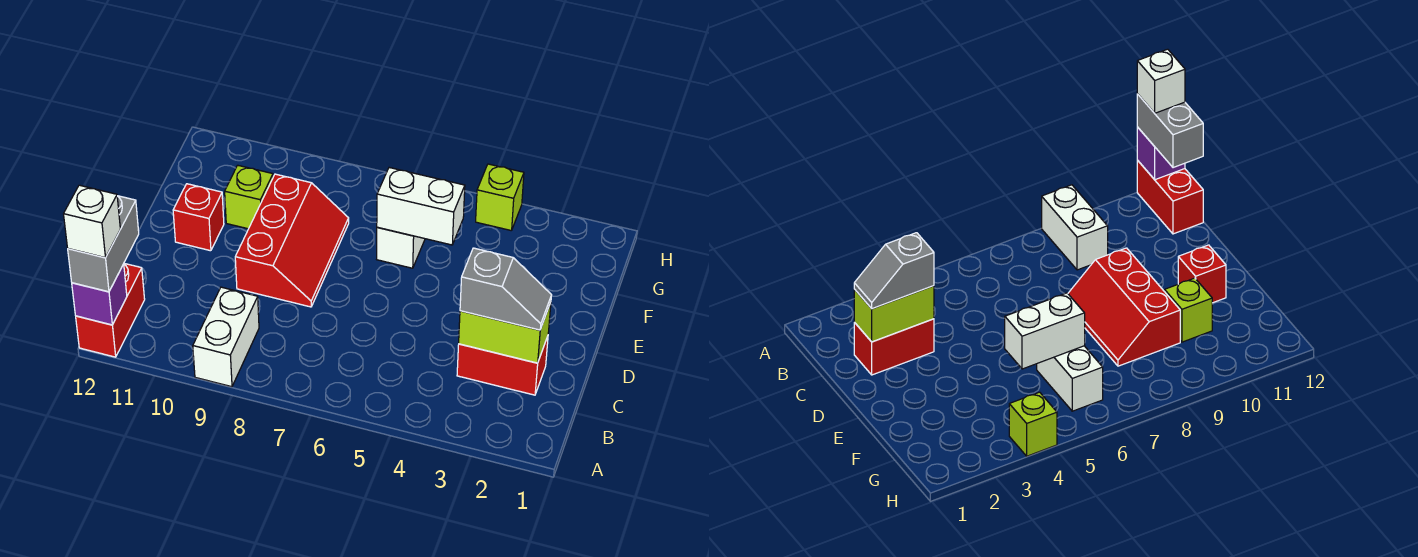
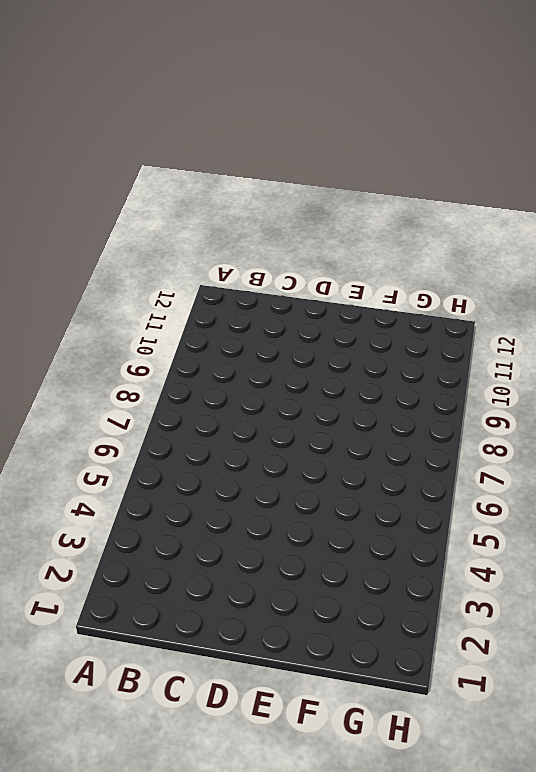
none -> white brick A9:B9 level 1
none -> red brick A12:B12 level 1
none -> red brick C2:C3 level 1

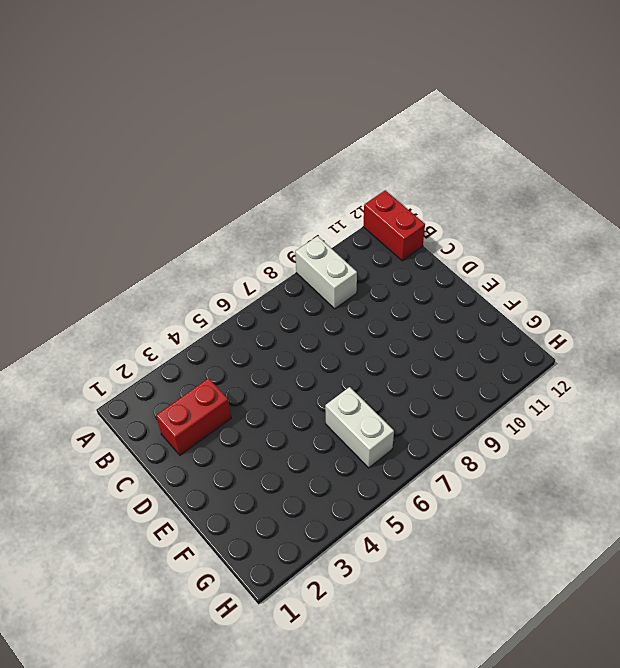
none -> red slope D8:F9 level 1 top 9
none -> red brick E11 level 1
none -> lime brick F10 level 1

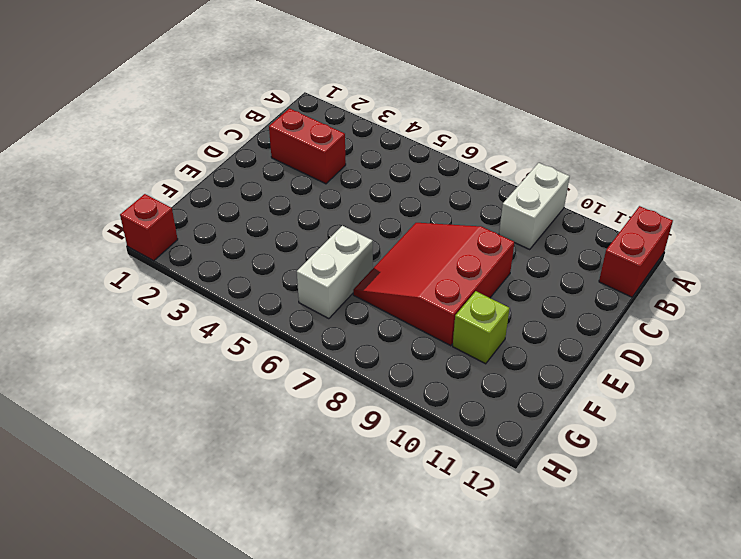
red slope D7:F9 level 1 top 9 -> red slope D8:F9 level 1 top 9
red brick H1 level 1 -> red brick E11 level 1
none -> lime brick H4 level 1
none -> purple brick A12 level 2
none -> lime brick C2:C3 level 2

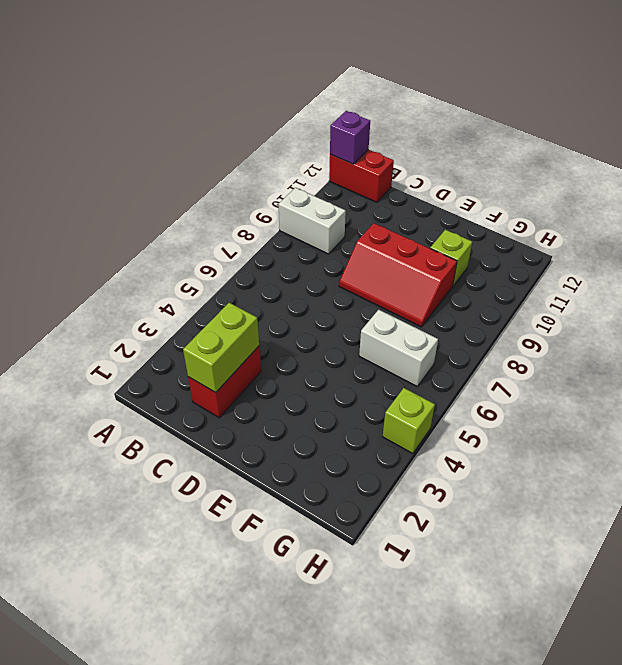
none -> red brick E11 level 1
none -> white brick F5:F6 level 2
none -> grey brick A12:B12 level 3

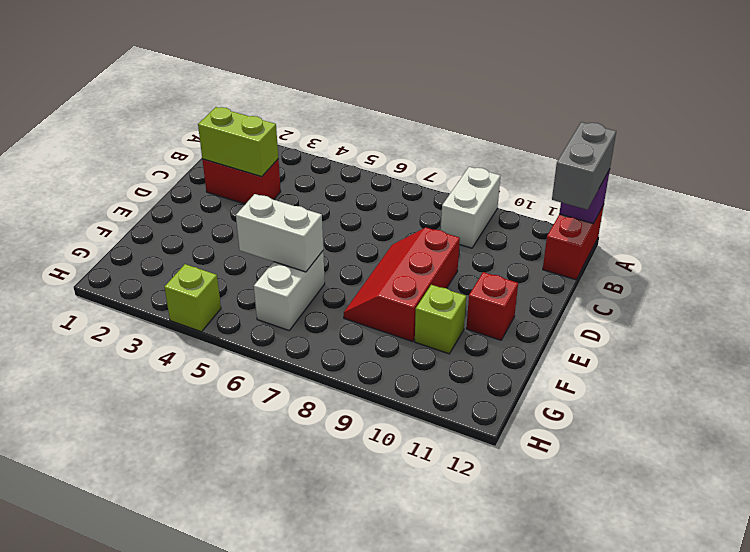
none -> grey slope C2:C3 level 3 top 3
none -> white brick A12 level 4

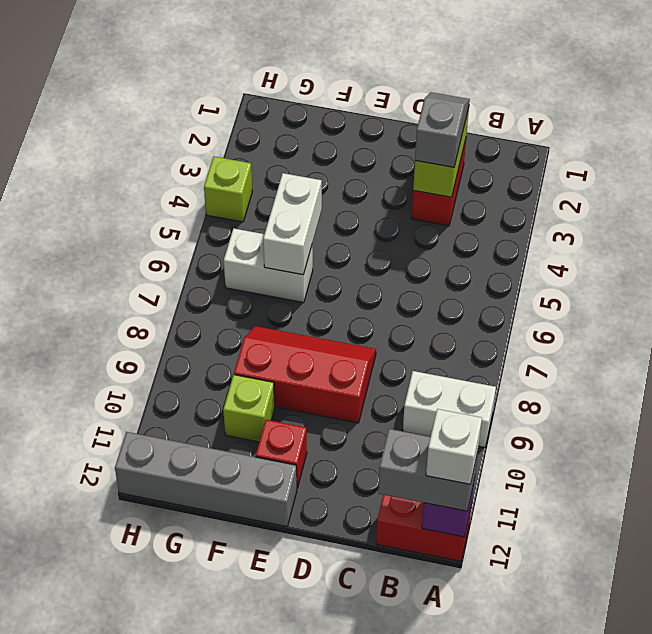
grey brick E12:H12 level 1 -> none

